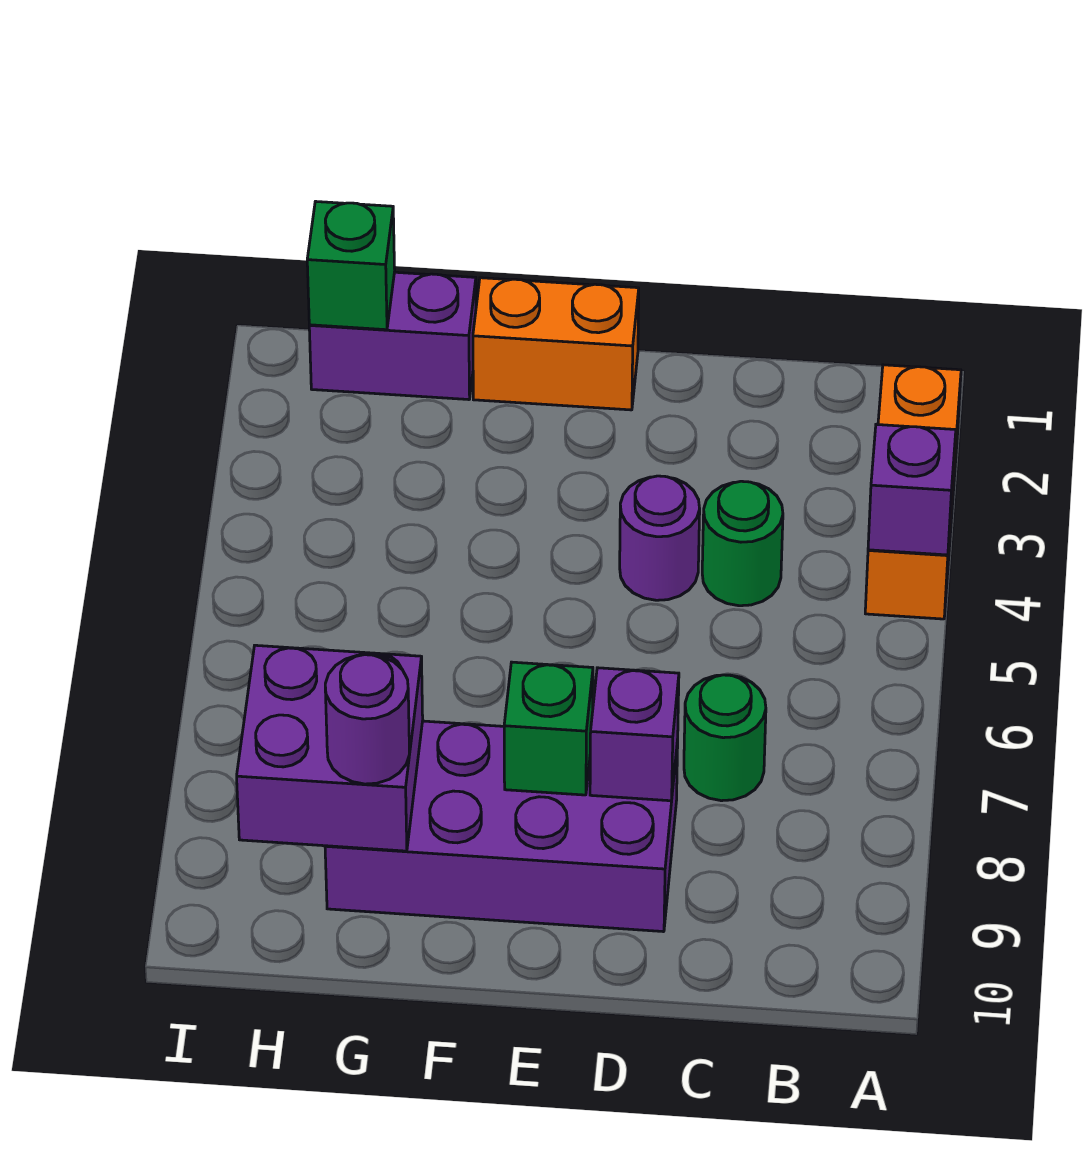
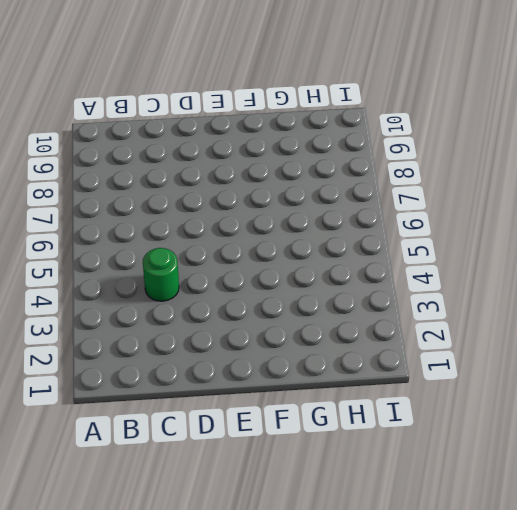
none -> orange brick A2:A4 level 1
none -> green round brick C7 level 1
none -> purple round brick D4 level 1

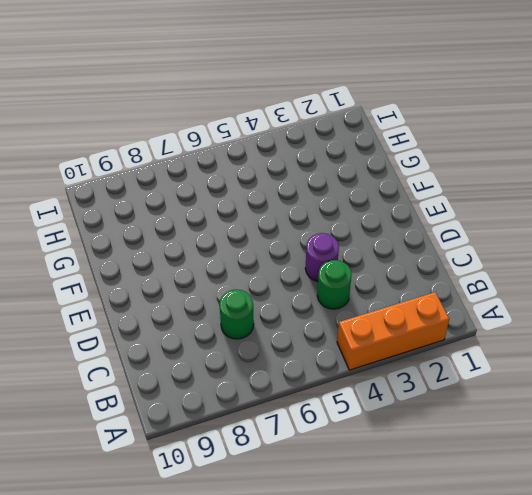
none -> purple brick D8:G9 level 1
none -> orange brick E1:F1 level 1
none -> purple brick G1:H1 level 1

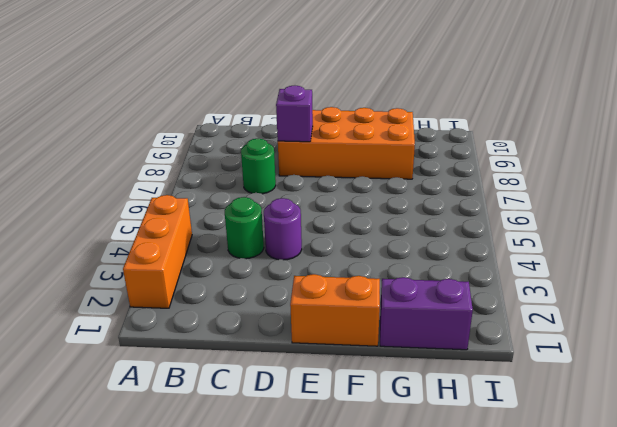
orange brick D8:G9 level 1 -> purple brick D8:G9 level 1
none -> purple brick A4 level 2
none -> green brick E8 level 2
none -> purple brick G8:H9 level 2

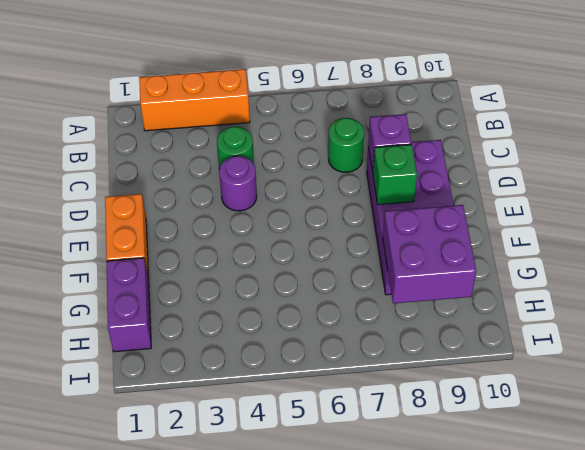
none -> purple brick A4 level 2
none -> green brick H1 level 2
none -> purple round brick G9 level 3

